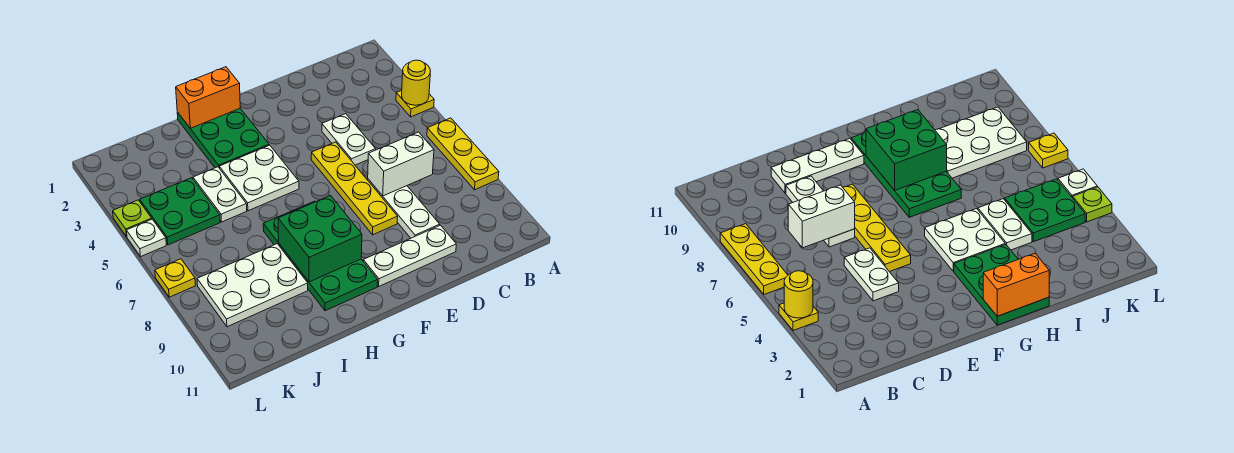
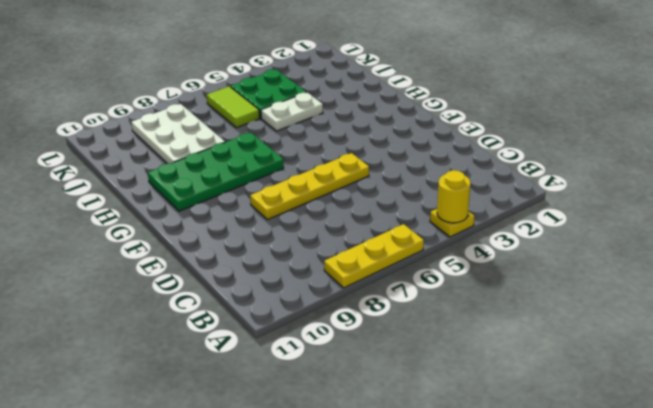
lime tile J6:K6 level 1 -> none
none -> white plate D4:D5 level 1
none -> white plate D7:D9 level 1
none -> white plate D10:F10 level 1

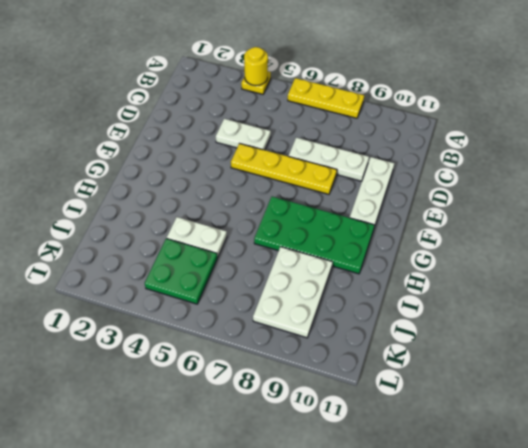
none -> green plate G1:H3 level 1
none -> white plate G4:H5 level 1
none -> lime plate L4 level 1

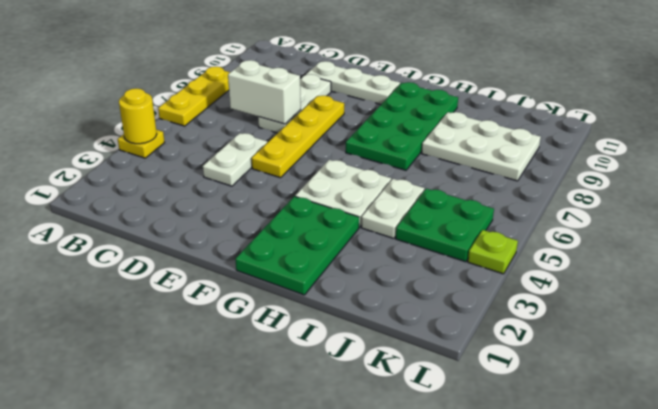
none -> white plate L5 level 1
none -> yellow plate L7 level 1
none -> orange brick G1:H1 level 2

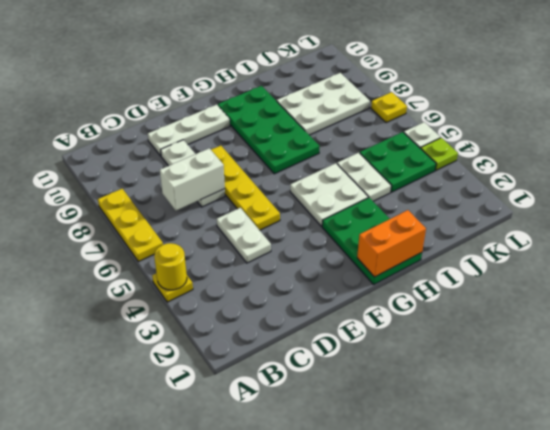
none -> green brick G8:H9 level 2

